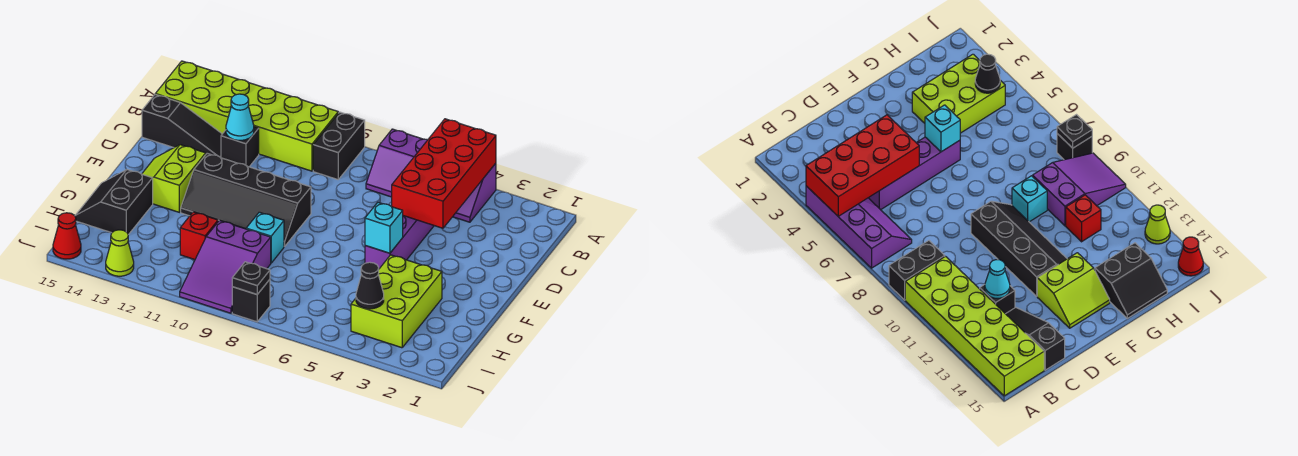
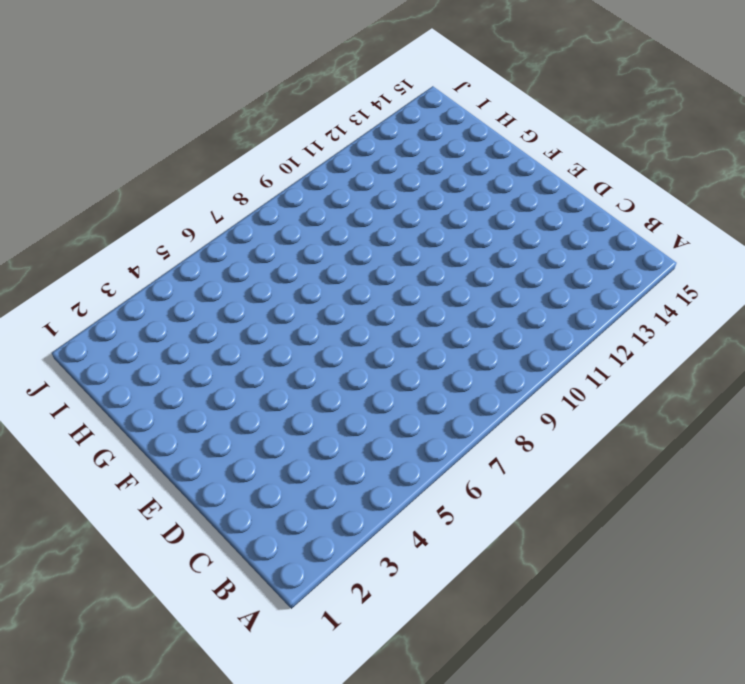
none -> purple slope A4:B7 level 1 top A
none -> black brick A9:B9 level 1
none -> lime brick A10:B15 level 1

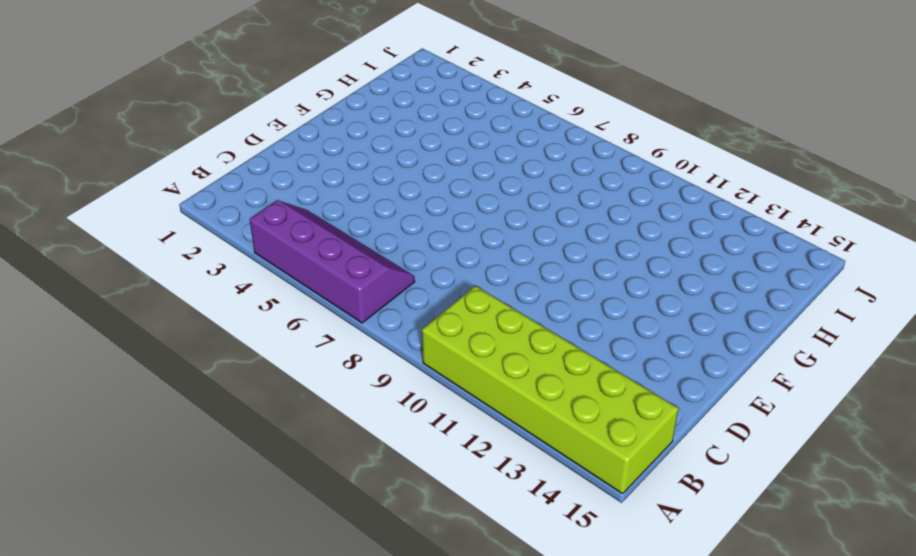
none -> black brick A9:B9 level 1
none -> purple brick C5:F5 level 1
none -> black brick C12 level 1

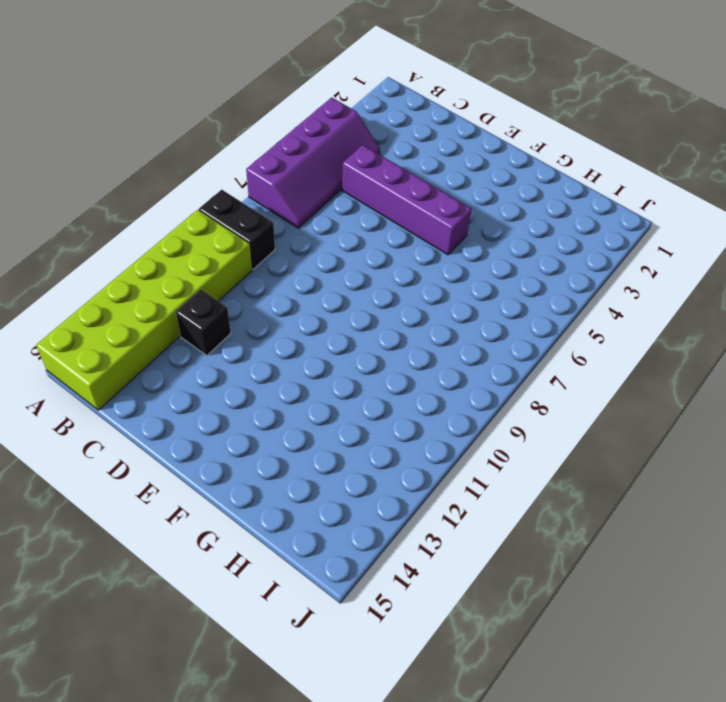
none -> black slope C13:C15 level 1 top 15
none -> black slope E9:F12 level 1 top E
none -> lime slope E13:F14 level 1 top 13

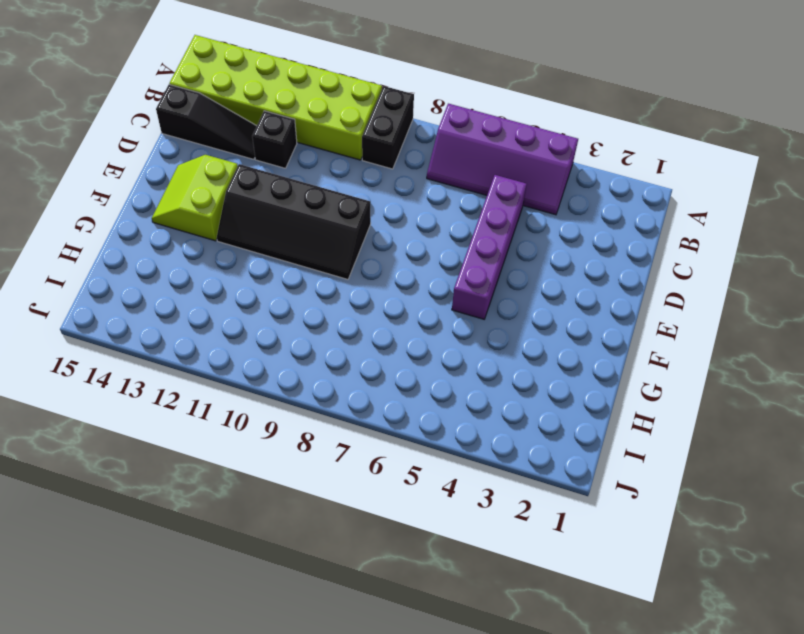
none -> lime brick G3:I4 level 1
none -> cyan brick G9 level 1
none -> black slope G14:H15 level 1 top 14

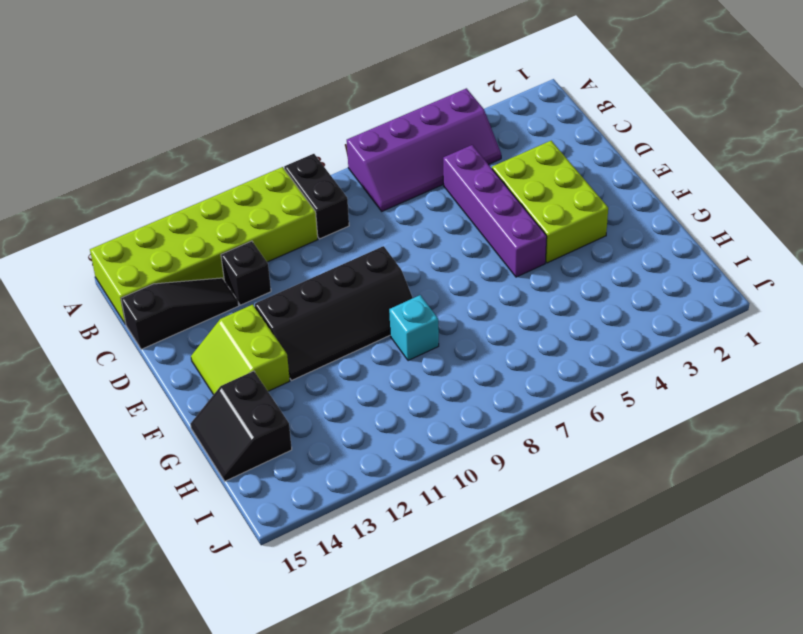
lime brick D3:F4 level 1 -> lime brick G3:I4 level 1
none -> purple slope H9:J10 level 1 top H
none -> red brick H11 level 1
none -> black brick J8 level 1

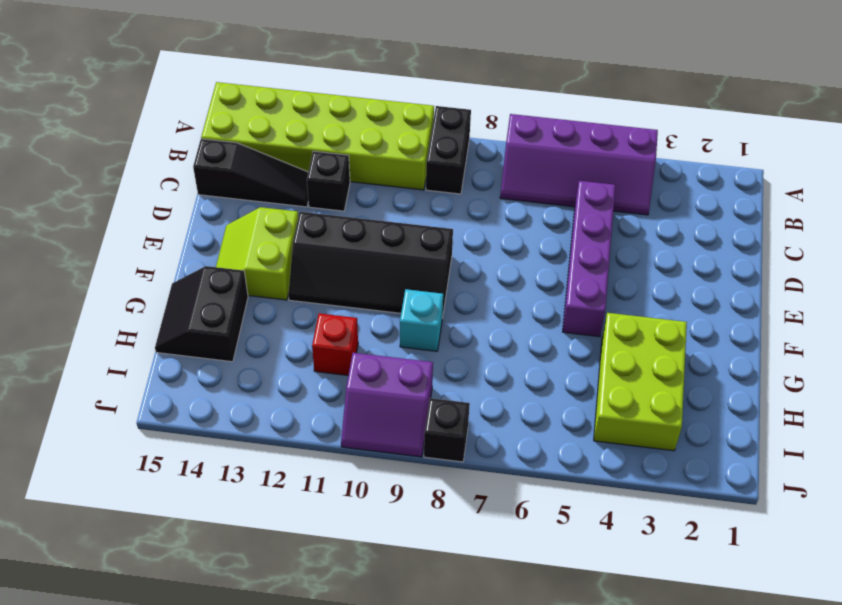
purple slope I9:J10 level 1 top I -> purple slope H9:J10 level 1 top H
none -> lime cone J13 level 1
none -> red cone J15 level 1
none -> red brick A4:D5 level 2

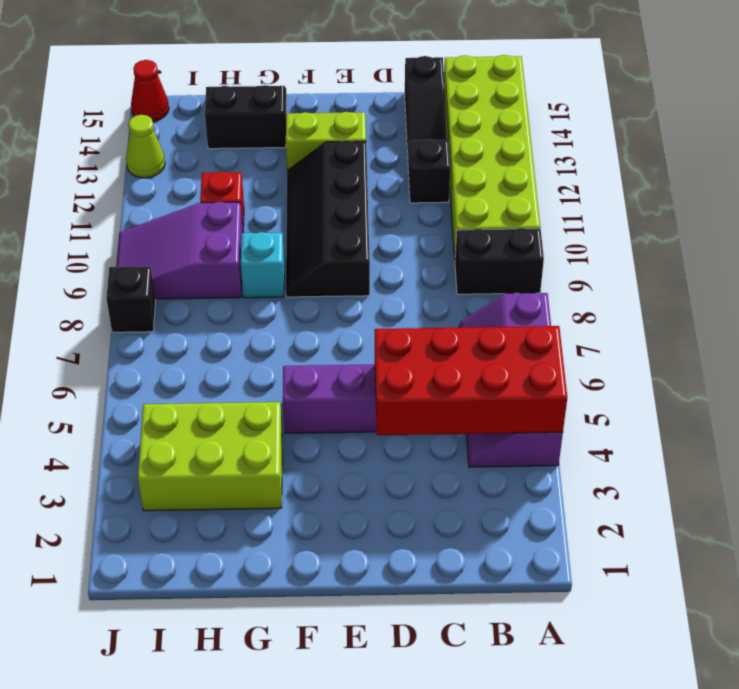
none -> cyan cone C12 level 2
none -> cyan brick F5 level 2
none -> black cone I4 level 2

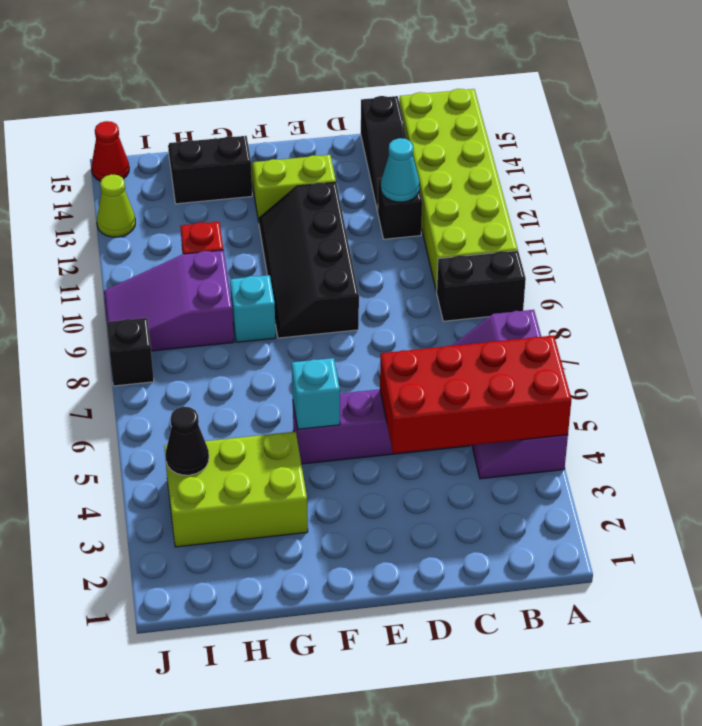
none -> black plate J8 level 2

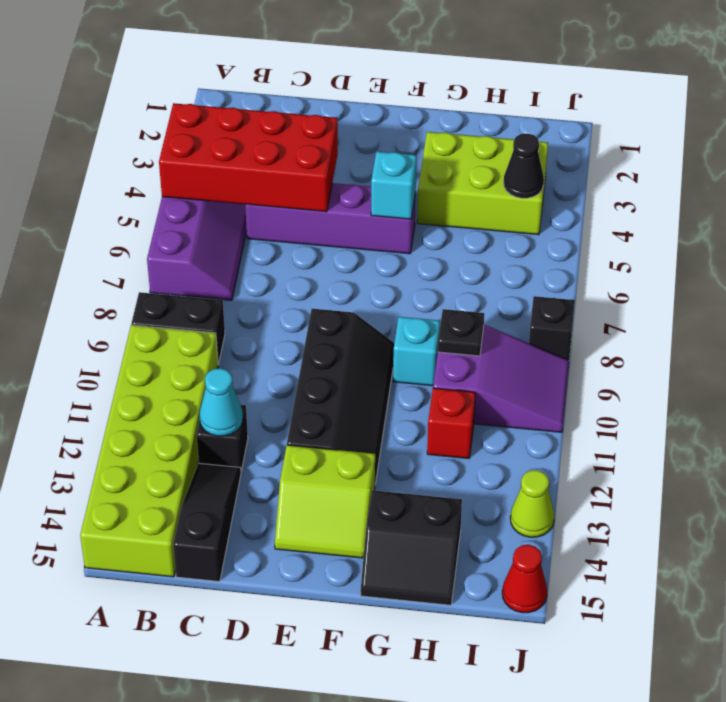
black plate H9 level 2 -> black plate J8 level 2

